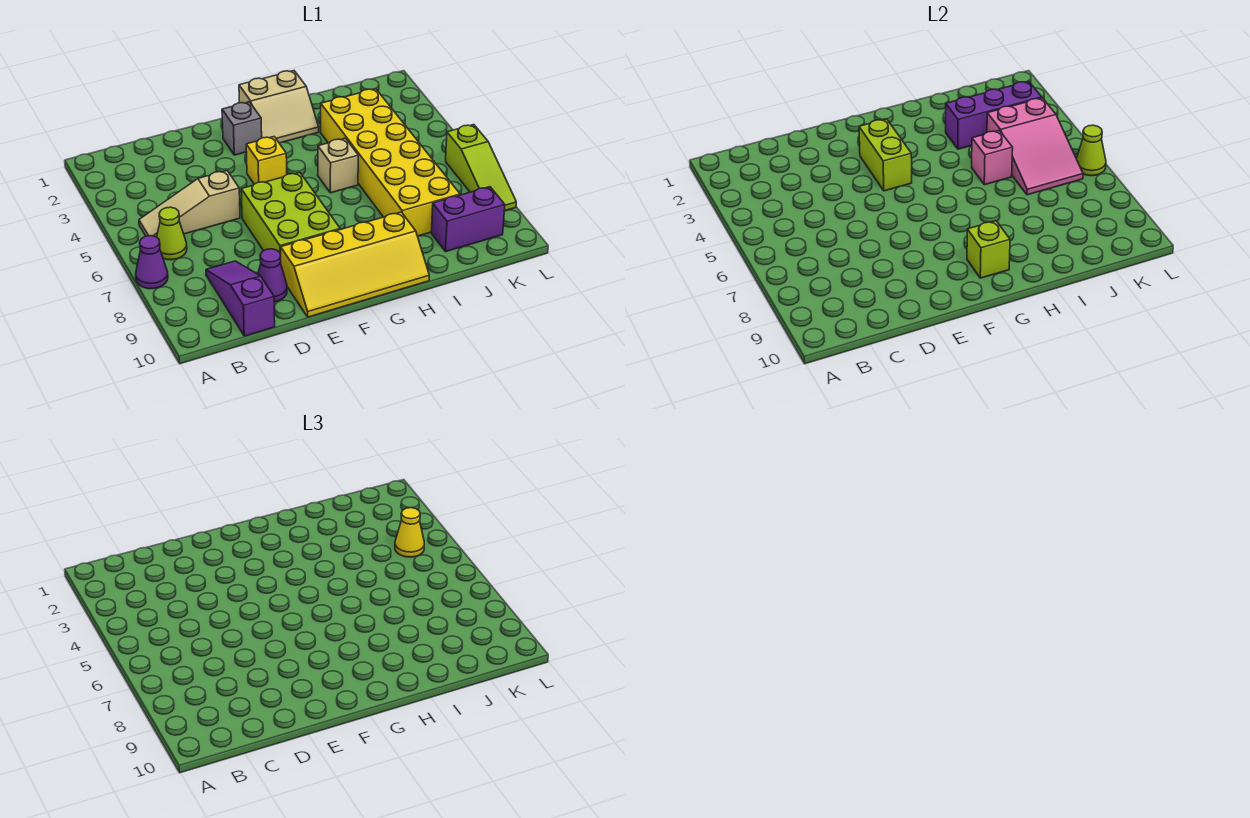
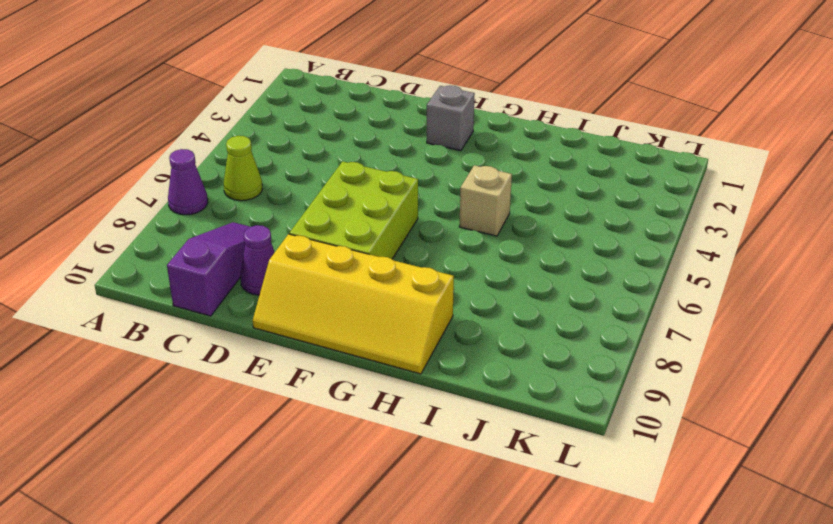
none -> tan slope B5:D5 level 1 top D
none -> yellow brick F4 level 1
none -> tan slope G1:H2 level 1 top 1

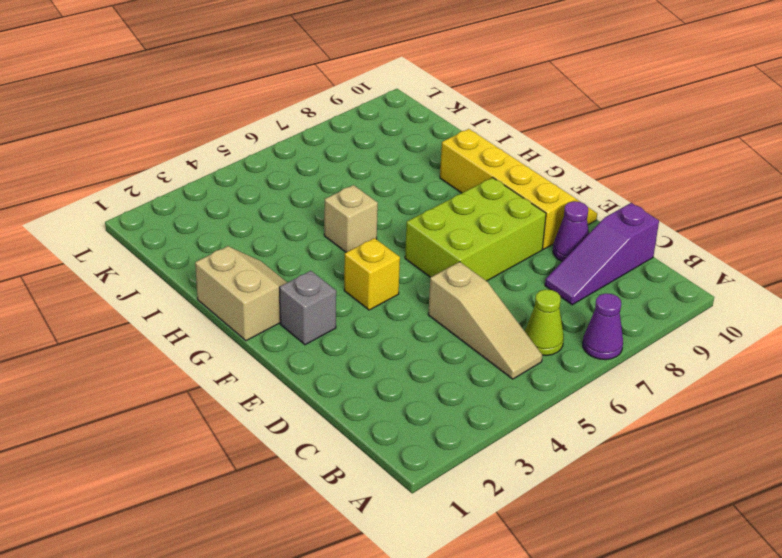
none -> yellow brick I3:J8 level 1
none -> purple brick J9:K9 level 1
none -> lime slope L6:L8 level 1 top 6

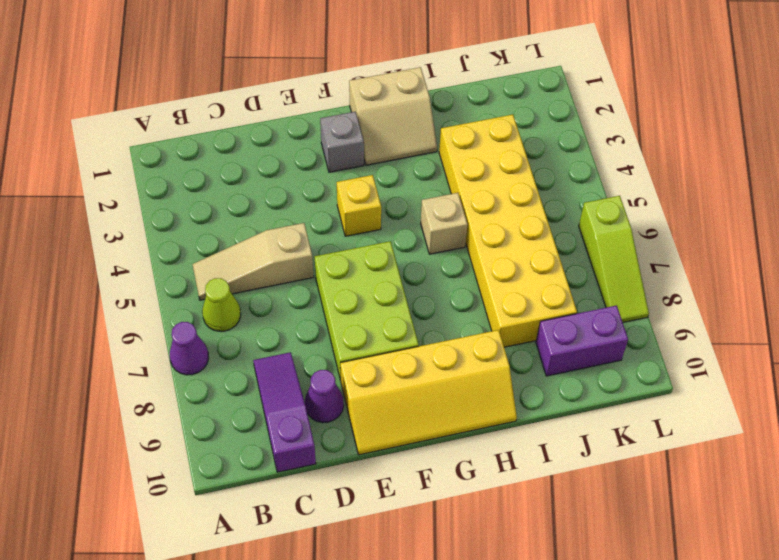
none -> lime brick F3:F4 level 2
none -> lime brick G9 level 2
none -> purple brick I3:K3 level 2

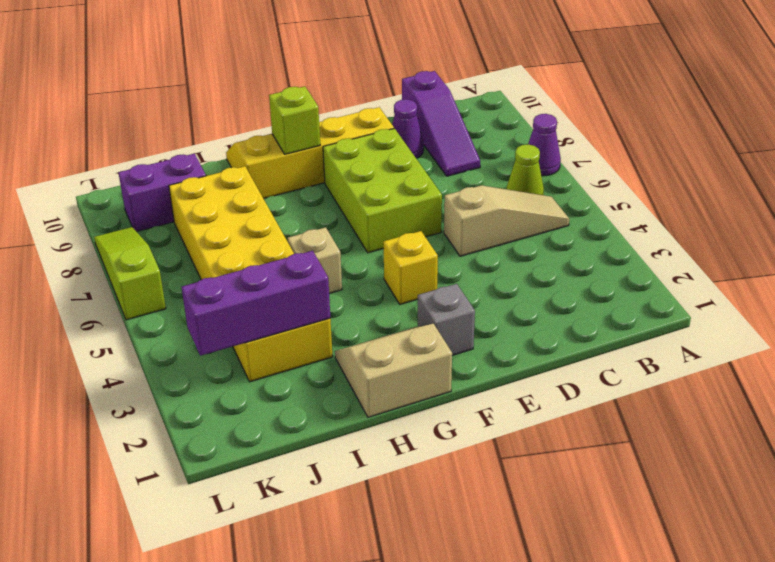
none -> lime brick F3:F4 level 2
none -> pink brick I5 level 2
none -> pink slope J4:K6 level 2 top 4

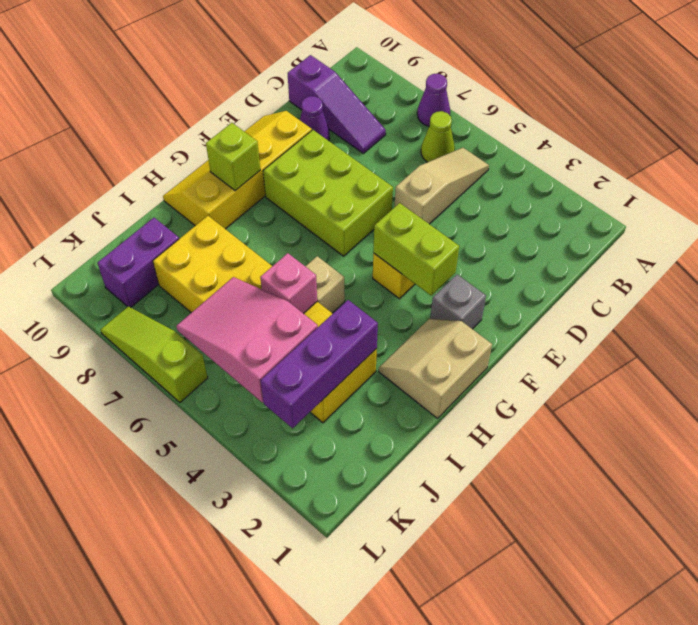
none -> lime cone L6 level 2
none -> yellow cone K4 level 3

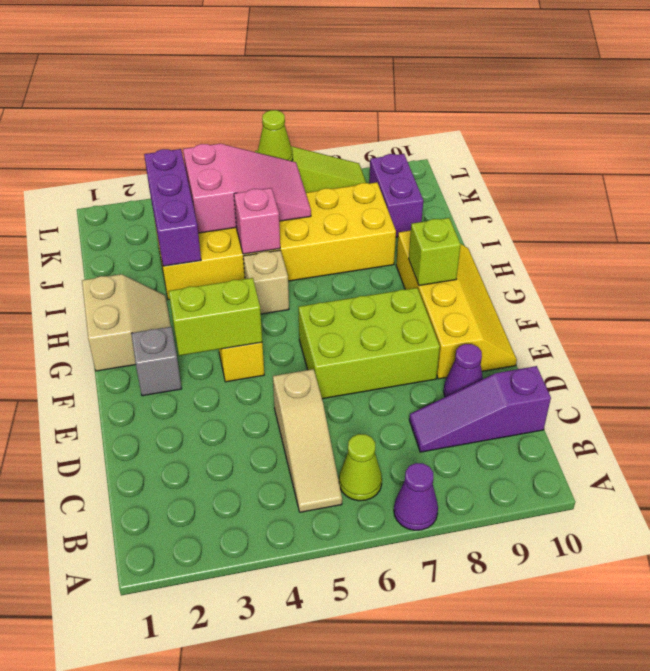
none -> yellow cone K4 level 3

